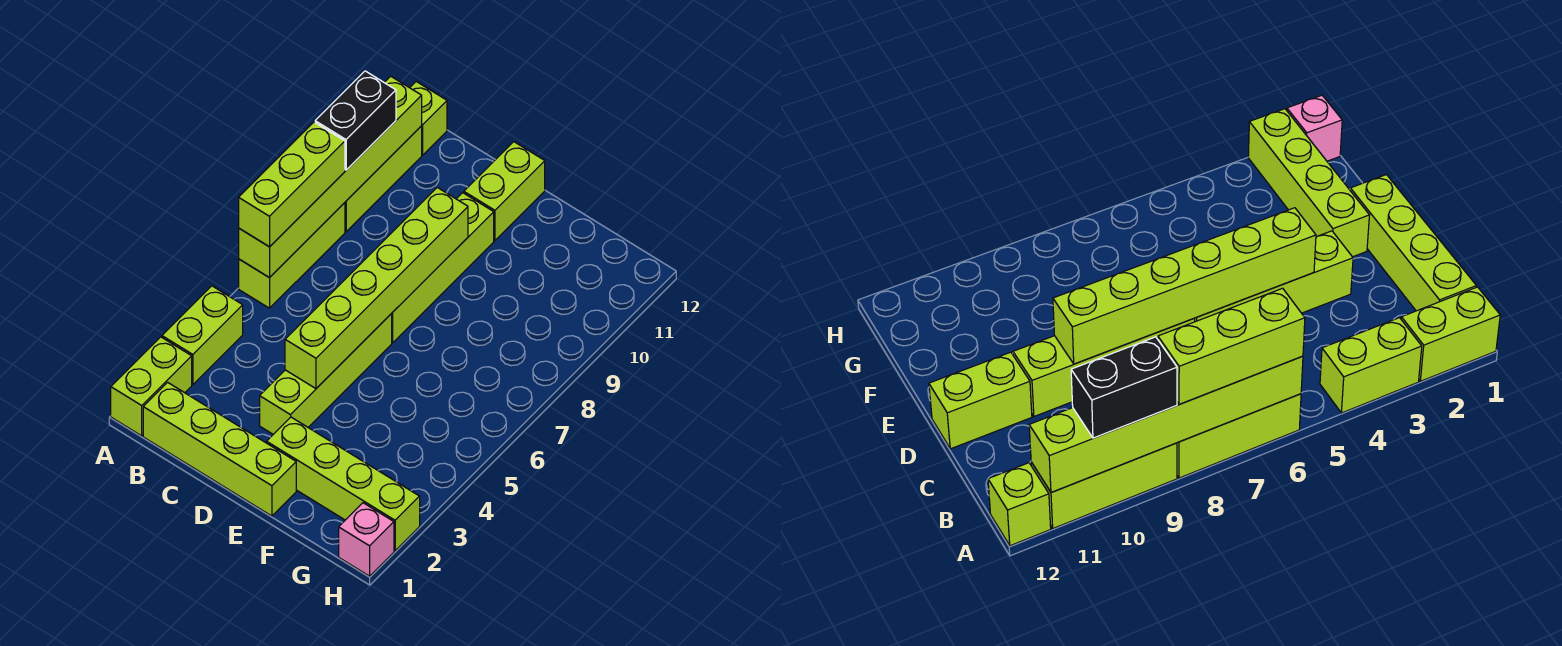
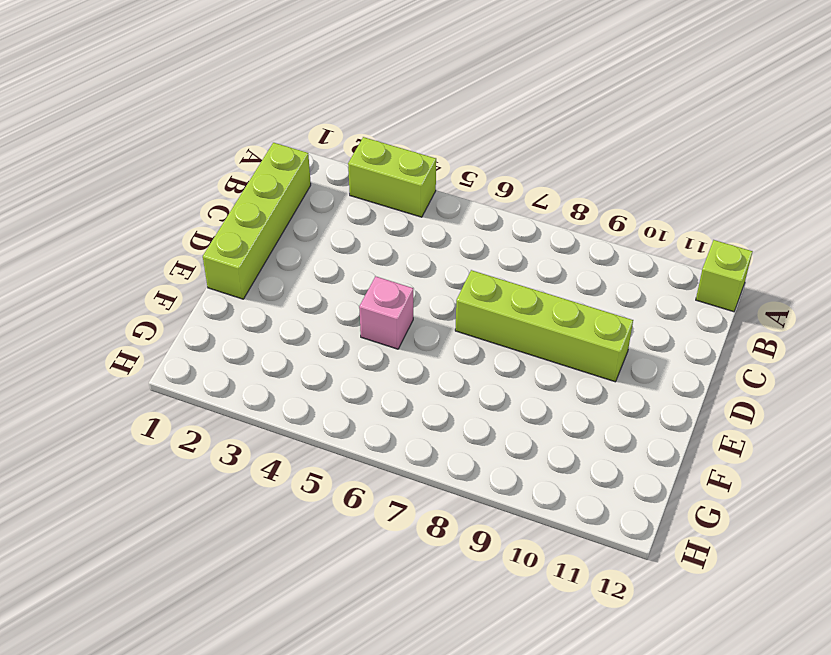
pink brick E5 level 1 -> pink brick H1 level 1
none -> lime brick A1:A2 level 1
none -> lime brick A6:A8 level 1
none -> lime brick A9:A11 level 1

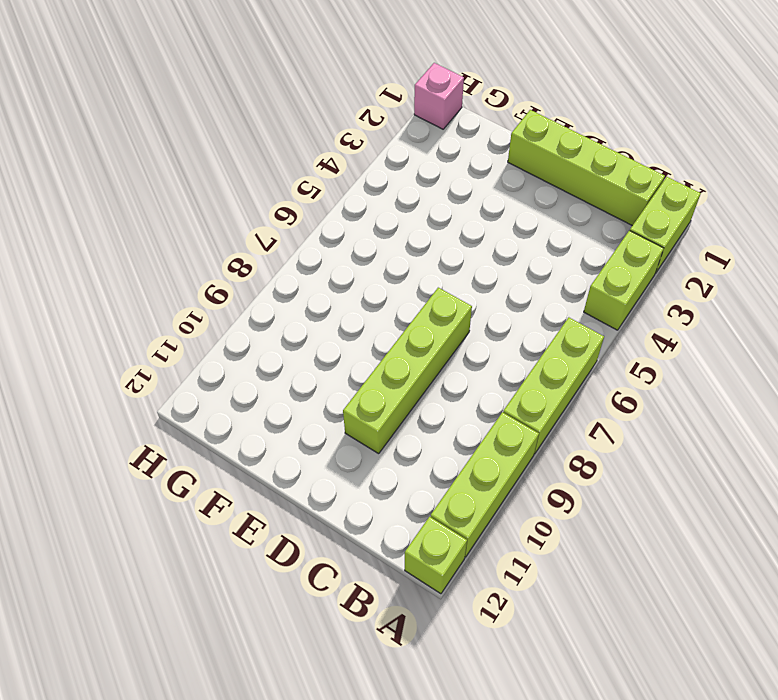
none -> lime brick D3:D6 level 1
none -> lime brick D11:D12 level 1
none -> lime brick E2:H2 level 1

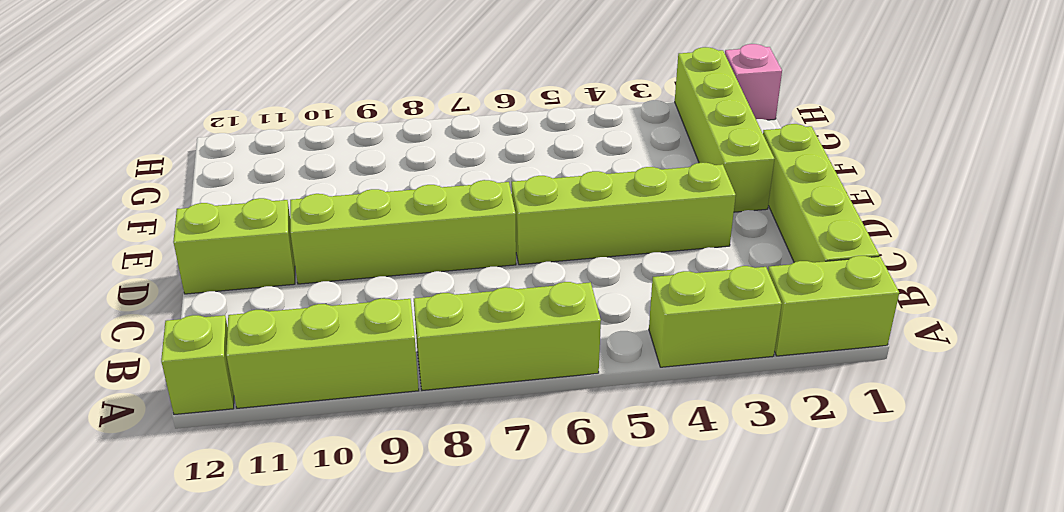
none -> lime brick A6:A11 level 2
none -> lime brick D4:D9 level 2
none -> lime brick A6:A8 level 3

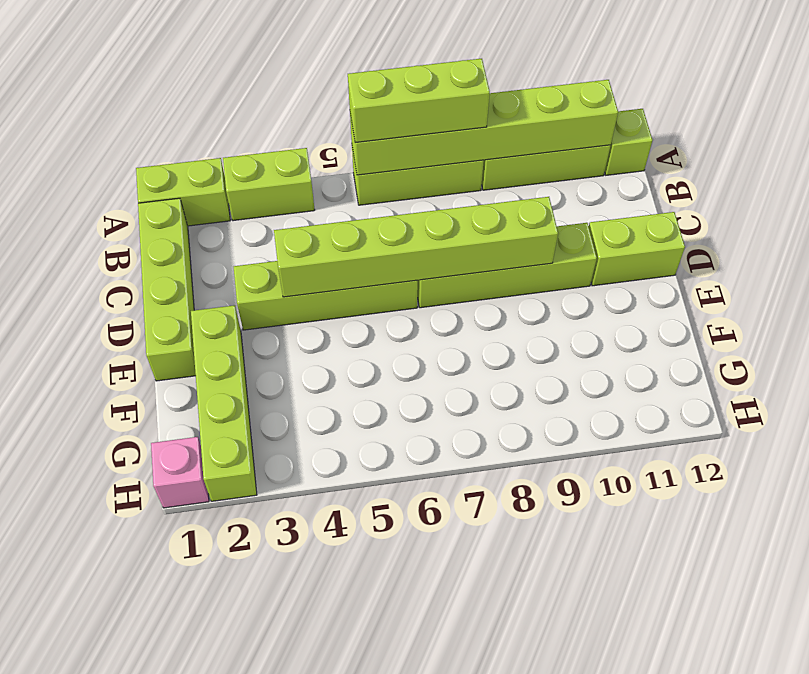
none -> black brick A9:A10 level 3

